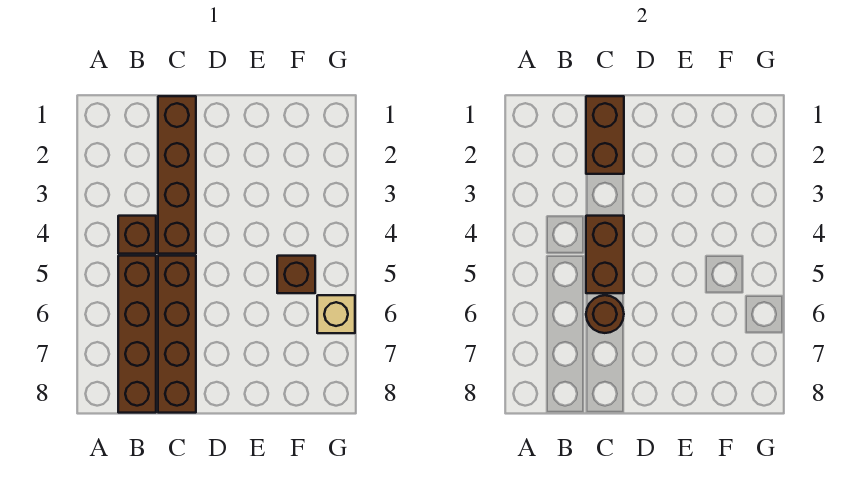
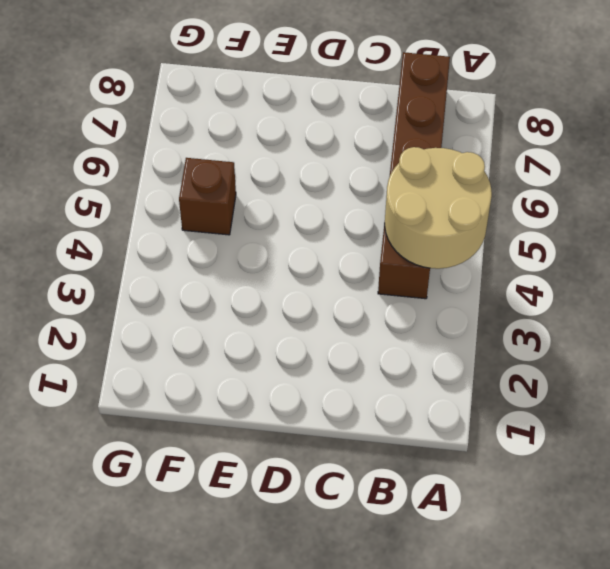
tan round brick A4:B5 level 2 -> none
none -> brown brick C1:C4 level 1
none -> brown brick C5:C8 level 1

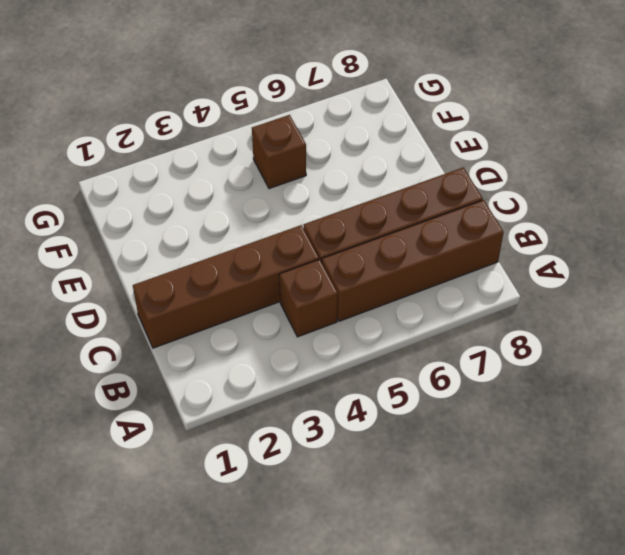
none -> tan brick G6 level 1
none -> brown brick C1:C2 level 2

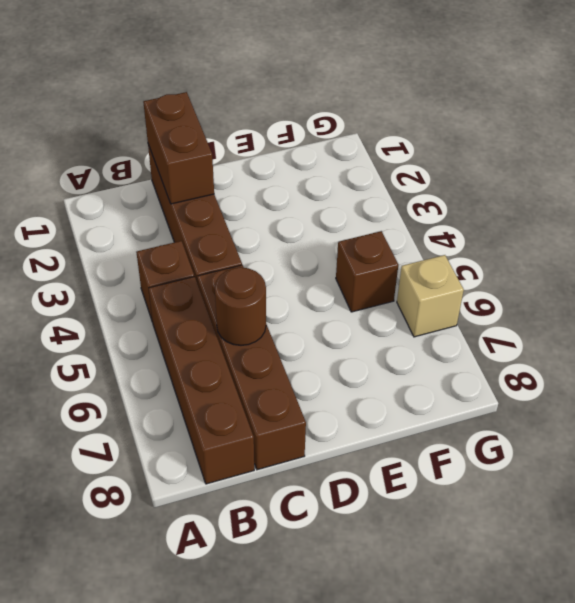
none -> brown brick C4:C5 level 2

